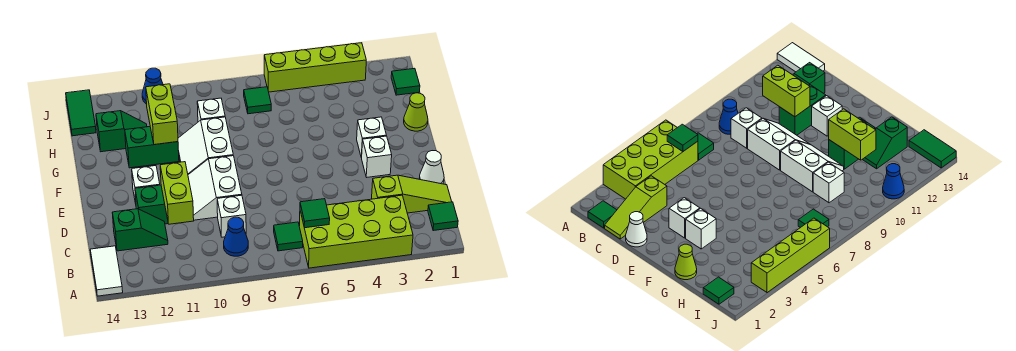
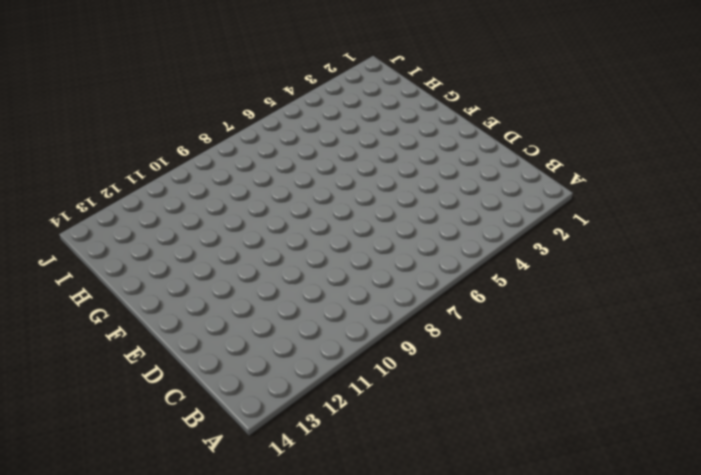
none -> lime brick A3:B6 level 1
none -> white tile A14:B14 level 1
none -> green tile B1 level 1

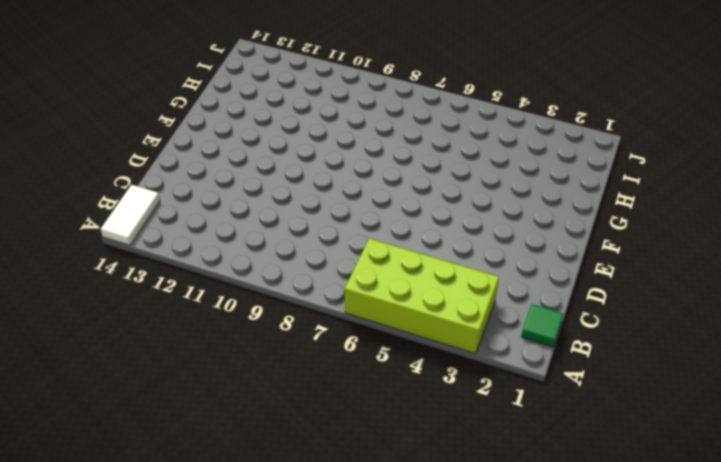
none -> green tile B7 level 1
none -> blue cone B9 level 1
none -> lime slope C1:C3 level 1 top 3

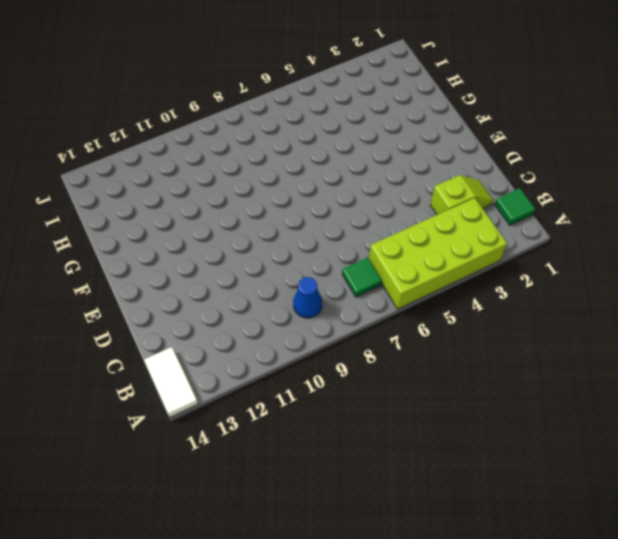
lime slope C2:C3 level 1 top 3 -> lime slope C1:C3 level 1 top 3
none -> white brick C9 level 1
none -> green slope C12:C13 level 1 top 13
none -> white cone D1 level 1

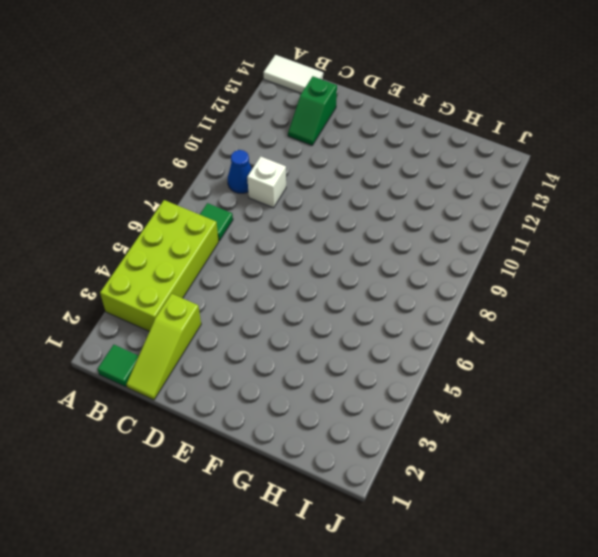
none -> white cone D1 level 1
none -> white slope D9:E10 level 1 top 9
none -> green brick D11:D12 level 1

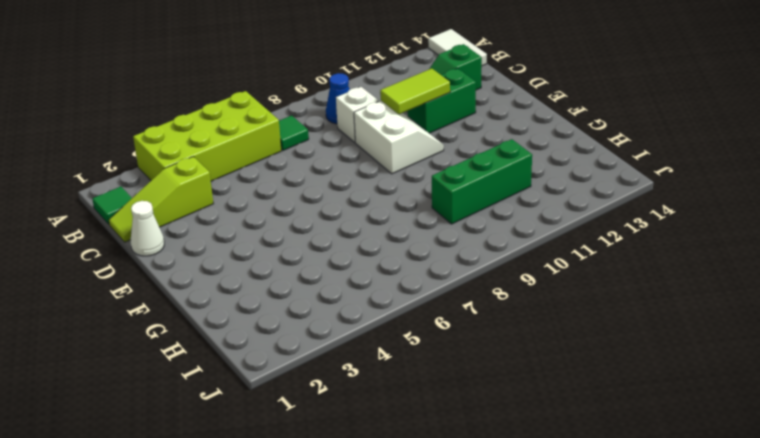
lime tile D10:D11 level 2 -> lime brick C11:D11 level 2
green brick H9:H11 level 1 -> white brick H9 level 1
none -> white brick E3 level 1
none -> white brick E12 level 1
none -> white brick F3 level 1

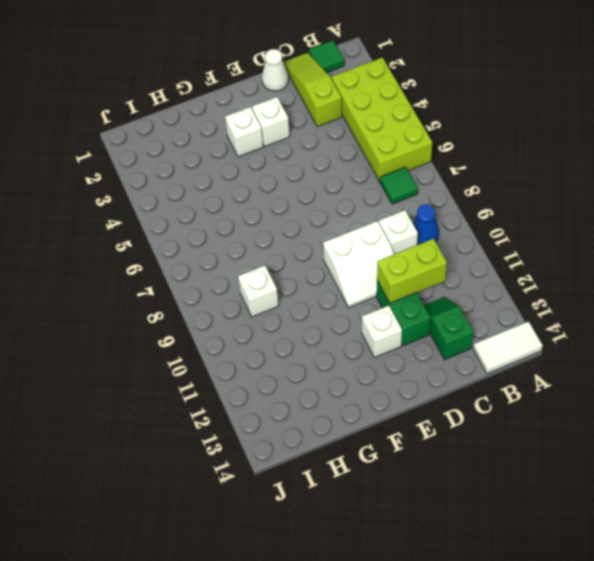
none -> white slope F9:G10 level 1 top 9
none -> lime cone G1 level 1
none -> green brick G11:G12 level 1

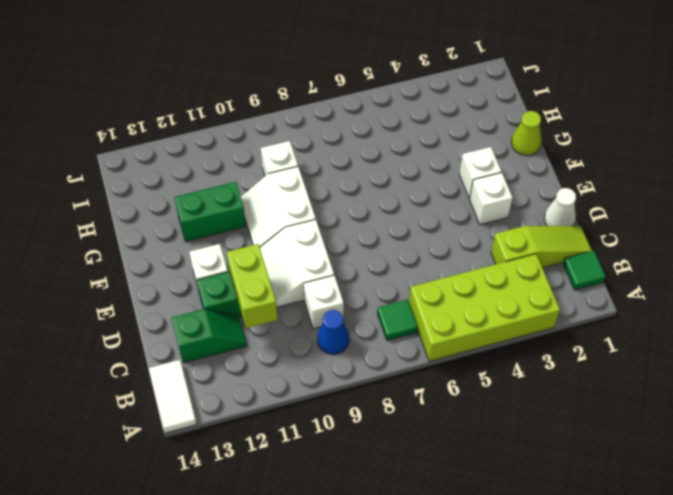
none -> green slope H12:H13 level 1 top 13
none -> green tile I1 level 1
none -> green tile I7 level 1

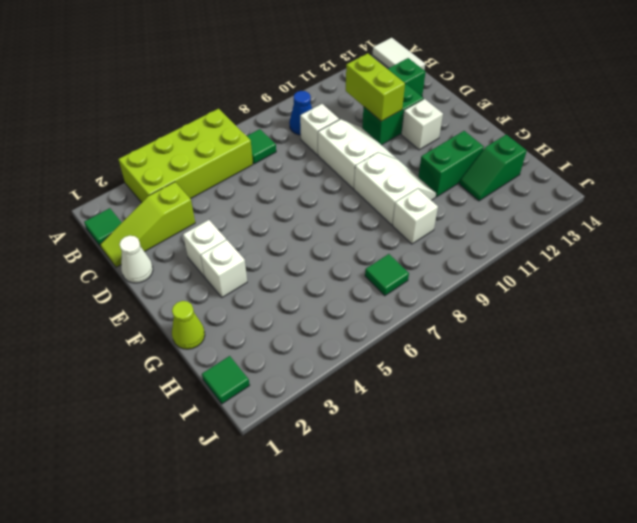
none -> green tile I14:J14 level 1
none -> lime brick J3:J6 level 1
none -> blue cone J11 level 1

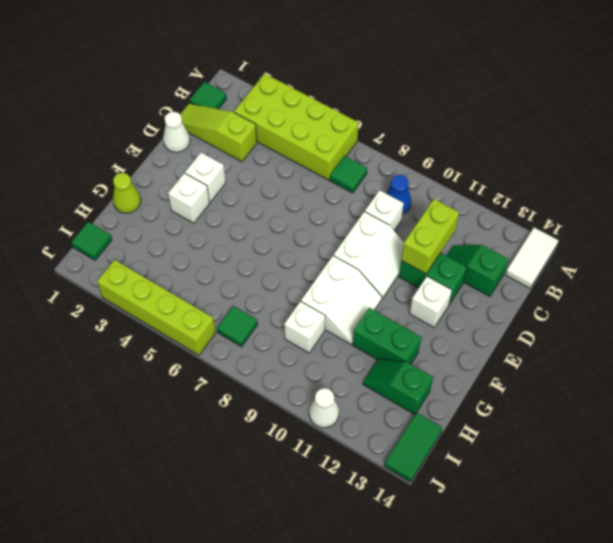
white cone J11 level 1 -> blue cone J11 level 1
none -> green tile B6 level 2
none -> lime brick G11:H11 level 2

